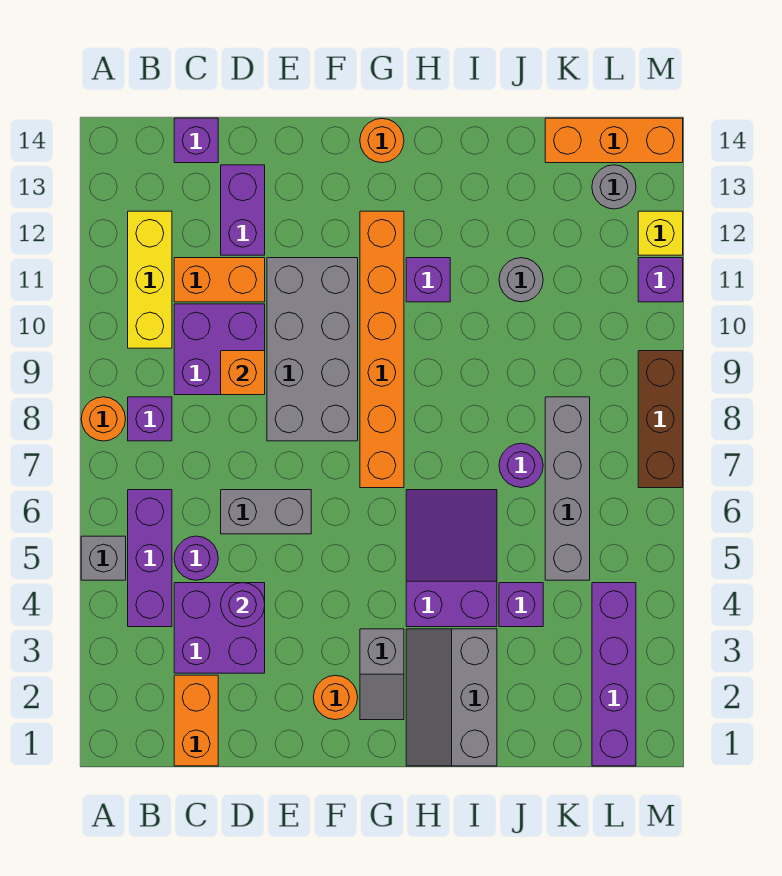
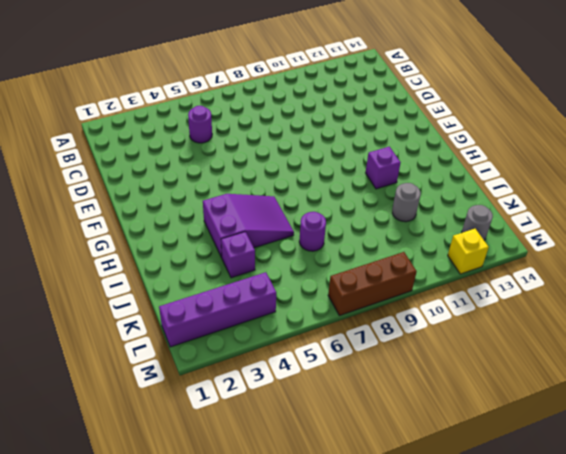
none -> grey brick A5 level 1
none -> orange round brick A8 level 1
none -> purple brick B4:B6 level 1
none -> purple brick B8 level 1

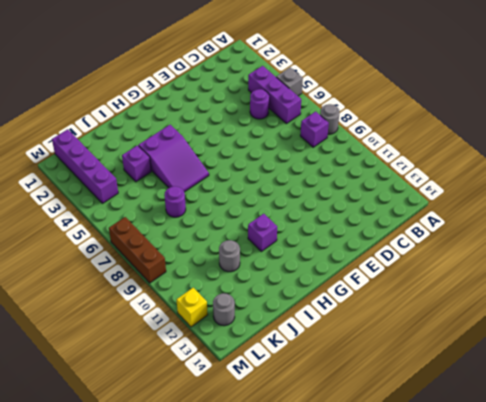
grey round brick A8 level 1 -> orange round brick A8 level 1
none -> yellow brick B10:B12 level 1
none -> orange brick C1:C2 level 1
none -> purple brick C3:D4 level 1
none -> purple brick C9:D10 level 1

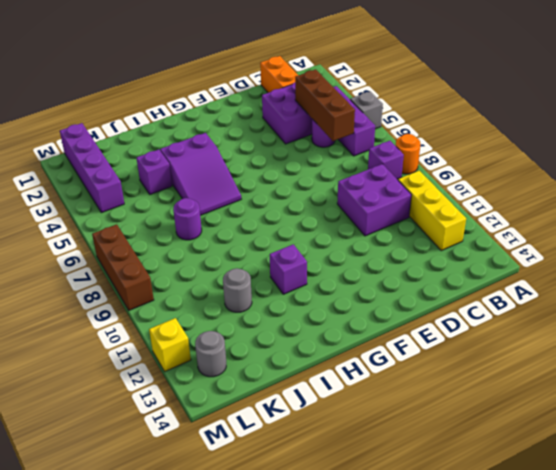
brown brick C4:C6 level 2 -> none
none -> orange brick C11:D11 level 1
none -> purple brick C14 level 1
none -> grey brick D6:E6 level 1
none -> purple brick D12:D13 level 1

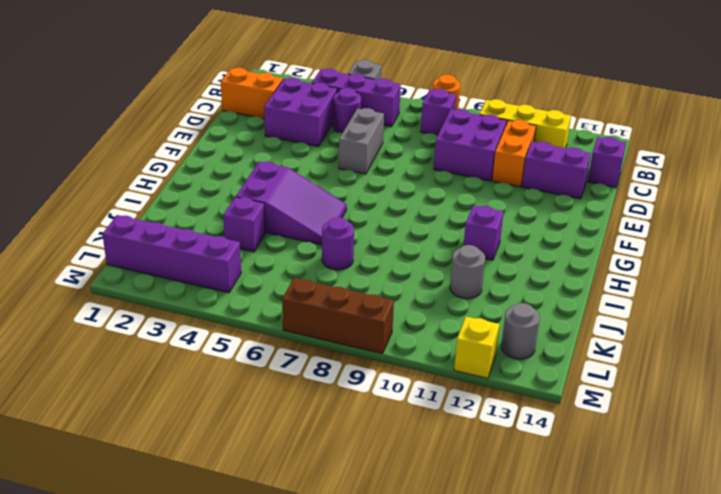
none -> grey brick E8:F11 level 1
none -> orange round brick F2 level 1
none -> grey slope G2:G3 level 1 top 3
none -> orange brick G7:G12 level 1

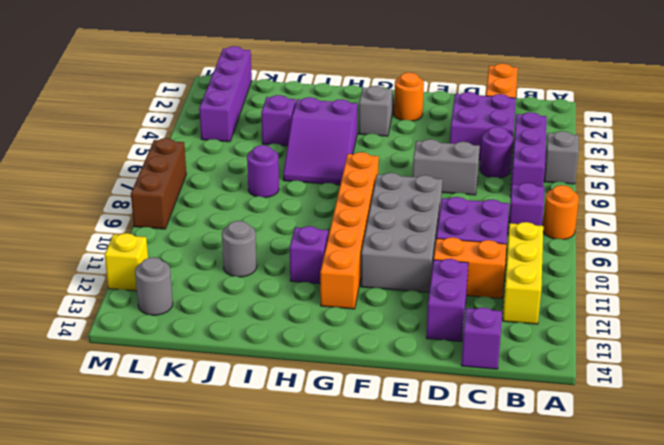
none -> orange round brick G14 level 1
none -> grey slope H1:I3 level 1 top I
none -> grey brick K5:K8 level 1
none -> orange brick K14:M14 level 1

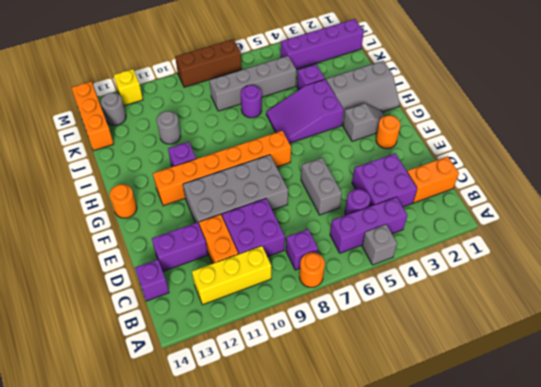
none -> purple brick M11 level 1
none -> purple round brick D4 level 2
none -> orange brick D9 level 2

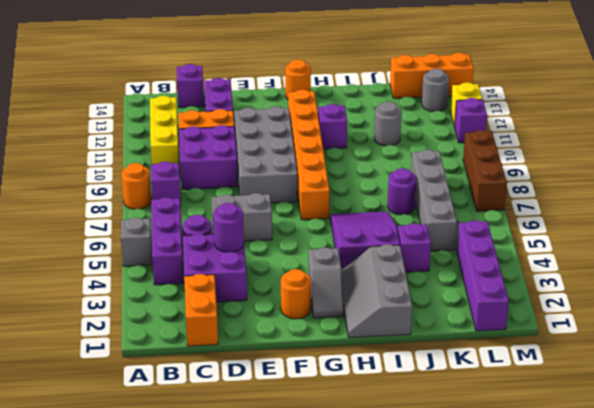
none -> orange brick D9 level 2

